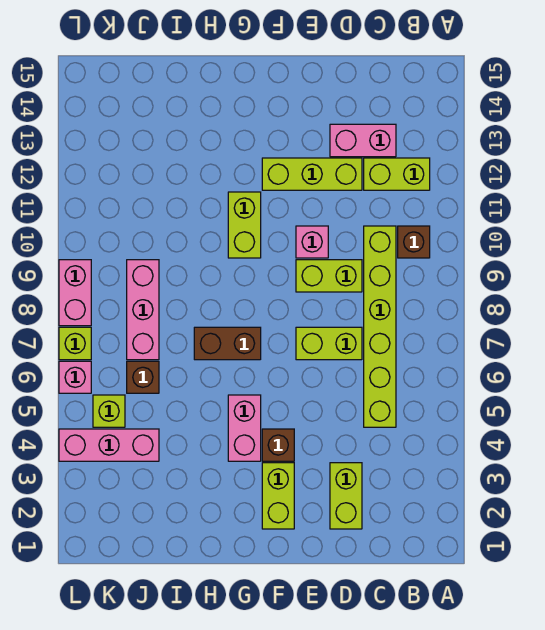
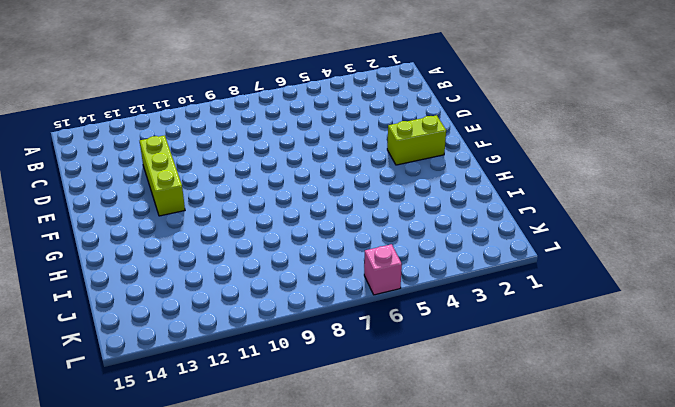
none -> brown brick B10 level 1
none -> lime brick B12:C12 level 1
none -> lime brick C5:C10 level 1

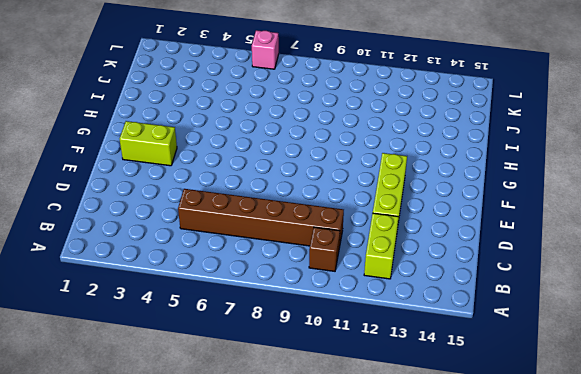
brown brick C5:C10 level 1 -> lime brick C5:C10 level 1
none -> pink brick C13:D13 level 1
none -> lime brick D2:D3 level 1
none -> lime brick D7:E7 level 1

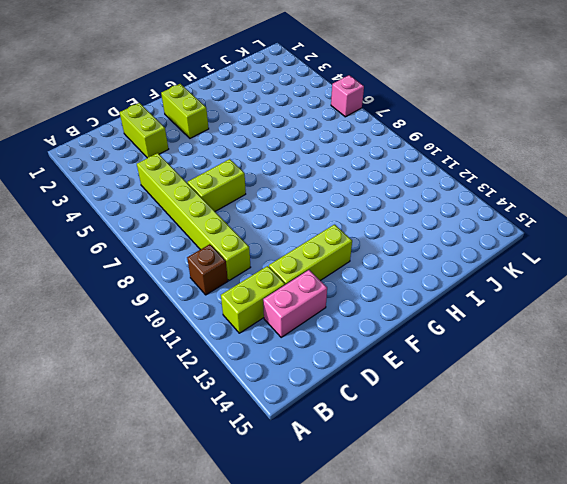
none -> lime brick D9:E9 level 1
none -> pink brick E10 level 1
none -> brown brick F4 level 1

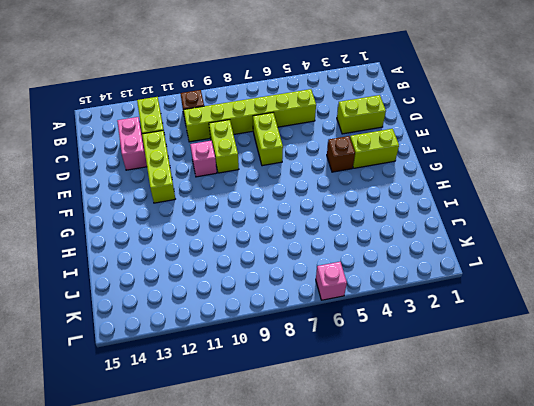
none -> pink brick G4:G5 level 1
none -> brown brick G7:H7 level 1
none -> lime brick G10:G11 level 1

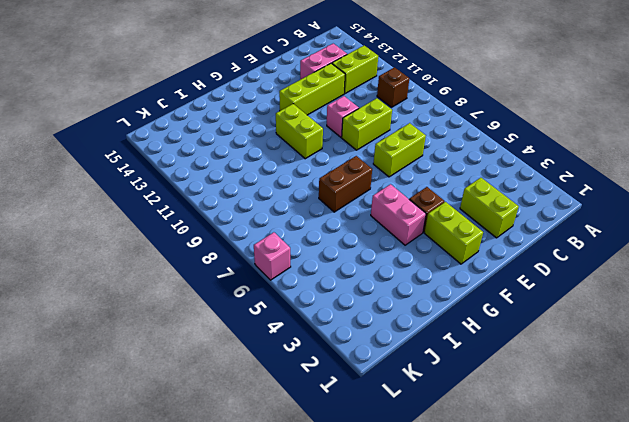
none -> lime brick C5:C10 level 1
none -> pink brick J4:L4 level 1
none -> brown brick J6 level 1

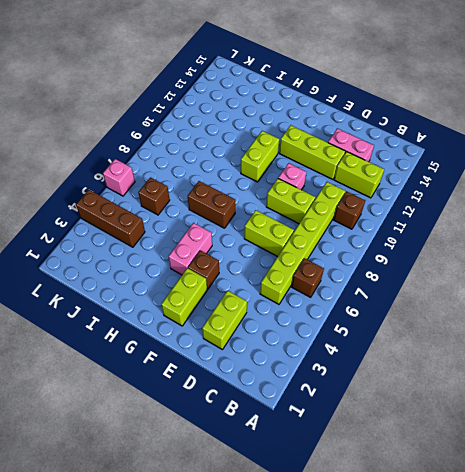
brown brick B6 level 1 -> none
brown brick J4:L4 level 1 -> pink brick J4:L4 level 1
none -> pink brick J7:J9 level 1
none -> lime brick K5 level 1
none -> lime brick L7 level 1

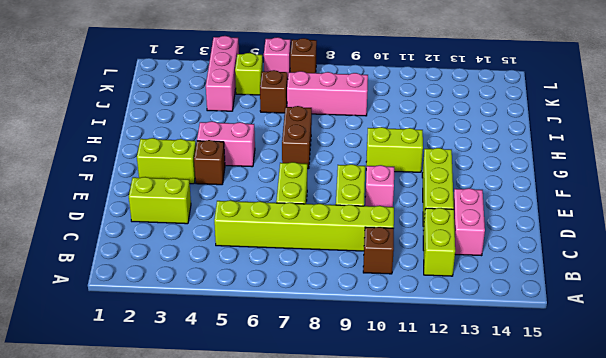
brown brick L7 level 1 -> lime brick L7 level 1
none -> pink brick L8:L9 level 1

